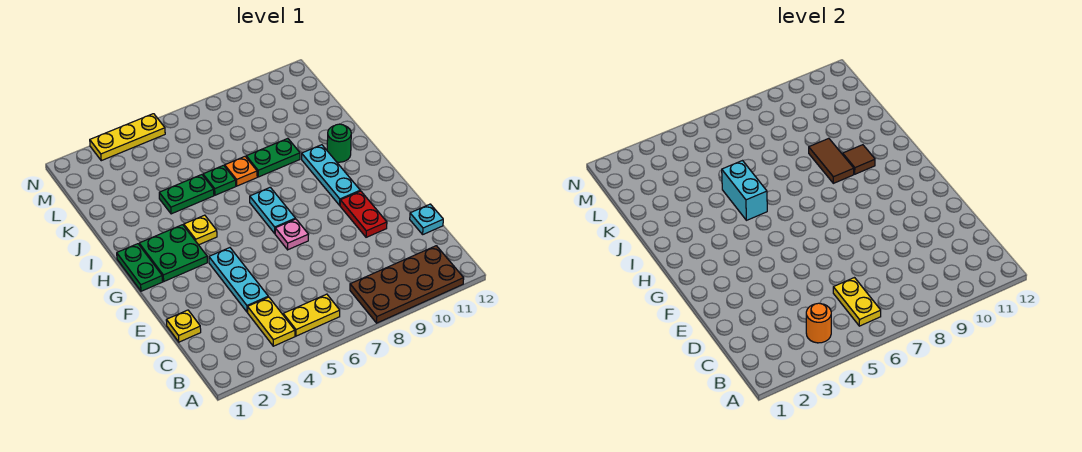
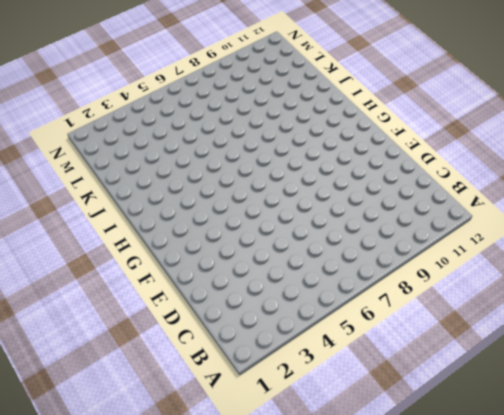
none -> brown plate A8:B11 level 1
none -> yellow plate B4:C4 level 1
none -> yellow plate B5:B6 level 1

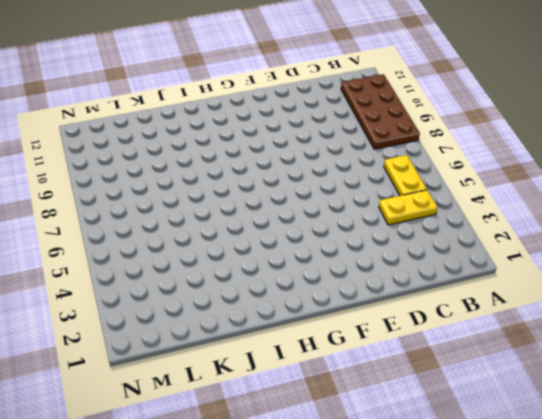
none -> yellow plate D1 level 1
none -> cyan plate D4:F4 level 1
none -> cyan plate D12 level 1

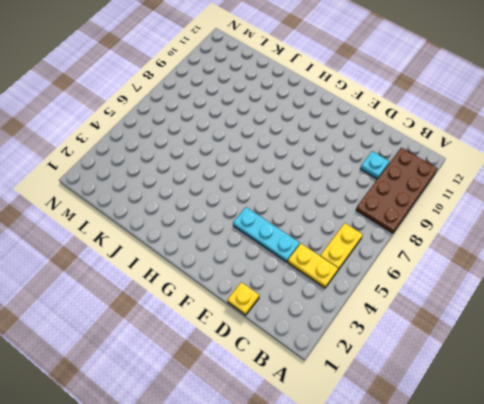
cyan plate C10 level 1 -> cyan plate D12 level 1
none -> red plate E10:F10 level 1
none -> pink plate F7 level 1
none -> green plate G1:H1 level 1

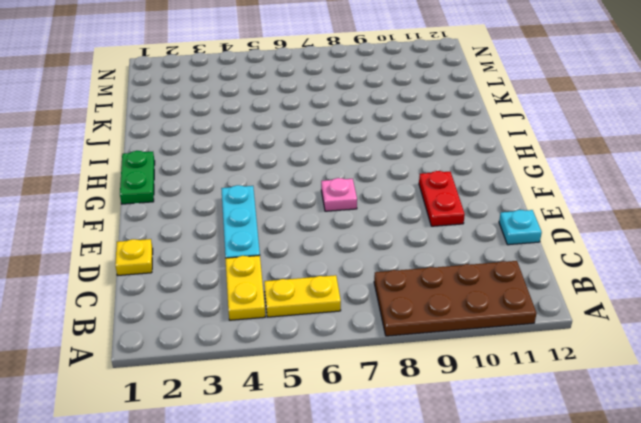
none -> green plate G2:H3 level 1
none -> cyan plate G7:H7 level 1
none -> cyan plate G10:I10 level 1

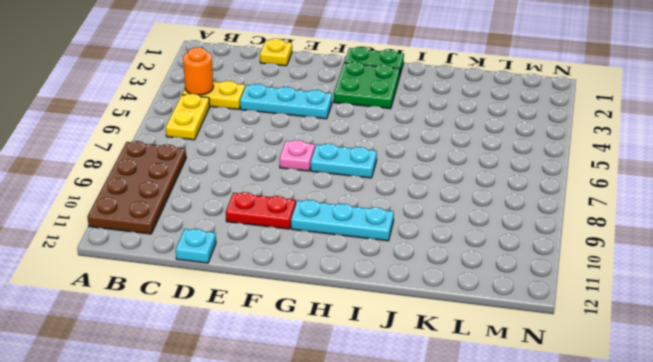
none -> yellow plate H4 level 1
none -> green round brick I11 level 1
none -> green plate J4:J5 level 1

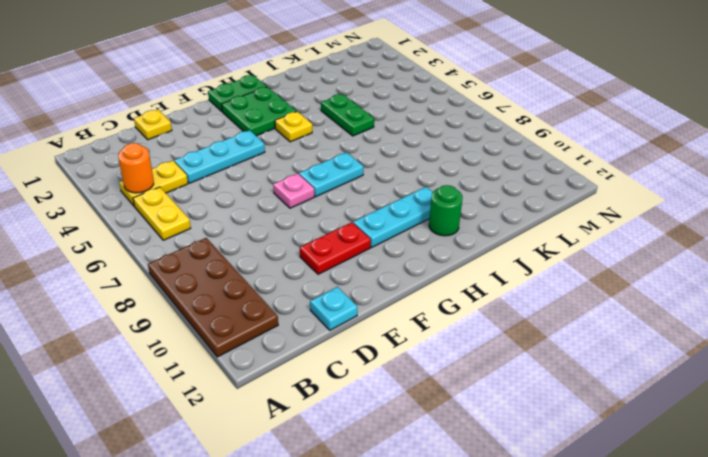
none -> green plate J6 level 1
none -> orange plate J7 level 1
none -> green plate J8:J9 level 1

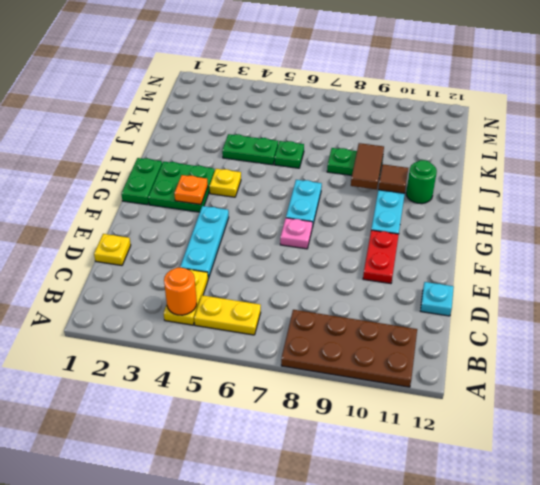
orange plate G3 level 2 -> orange plate J7 level 1
none -> yellow plate N3:N5 level 1
none -> yellow plate B6:C6 level 2
none -> cyan brick I5:J5 level 2

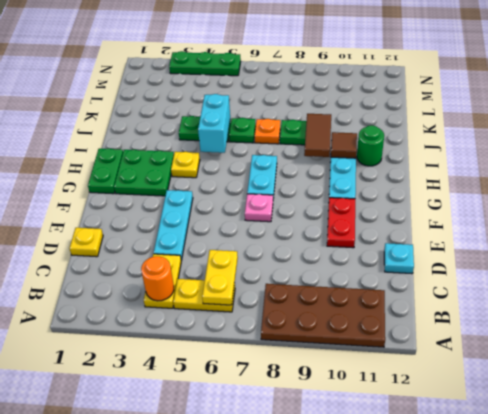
green plate N3:N5 level 1 -> yellow plate N3:N5 level 1

